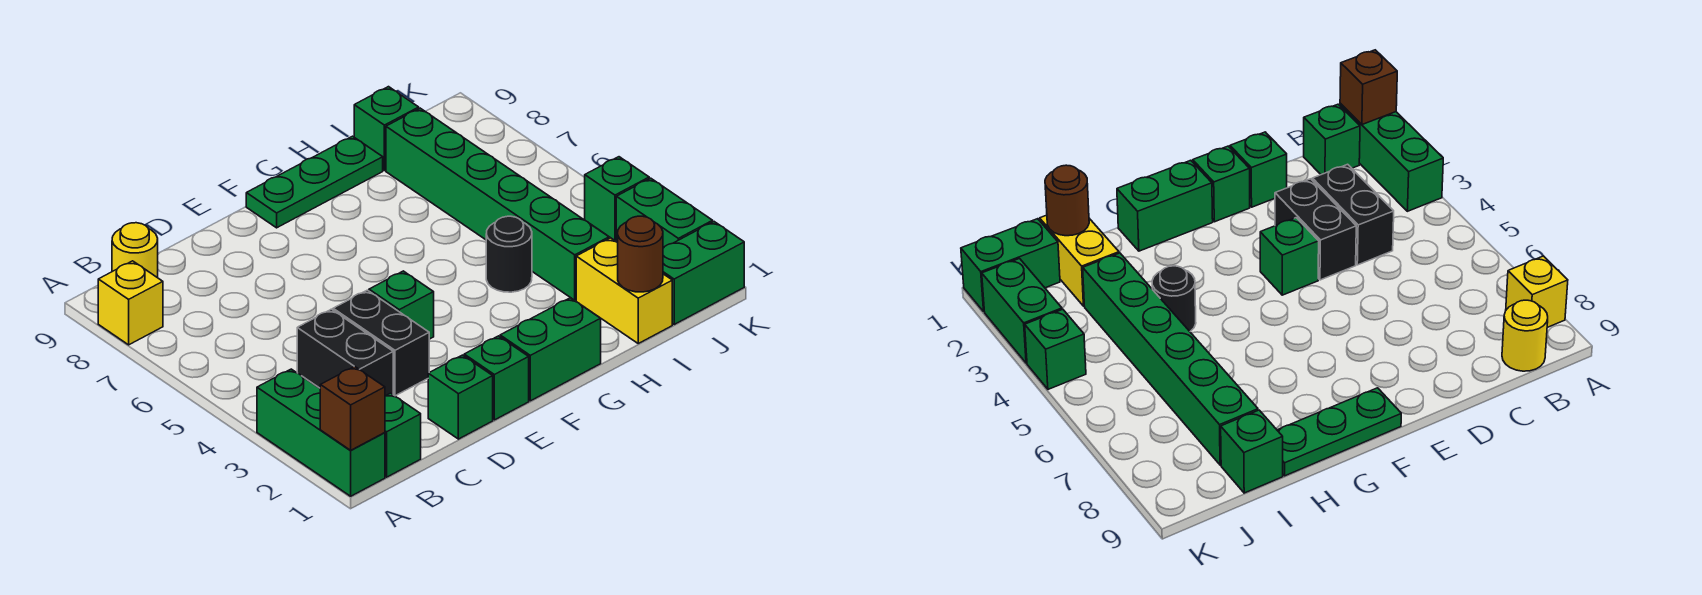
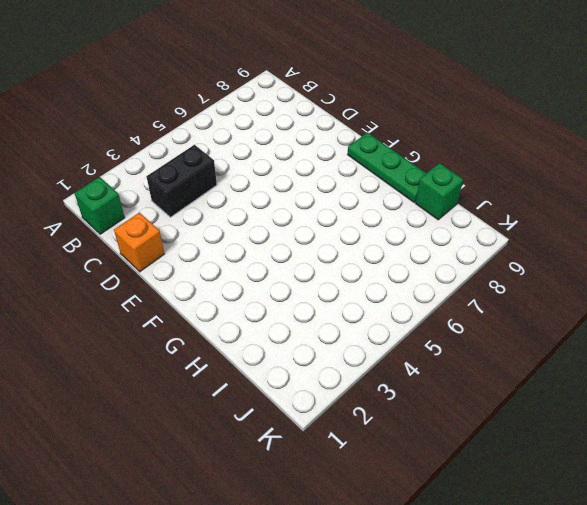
orange brick D1 level 1 -> green brick D1 level 1
none -> green brick A1:A3 level 1
none -> yellow brick A8 level 1
none -> yellow round brick B9 level 1

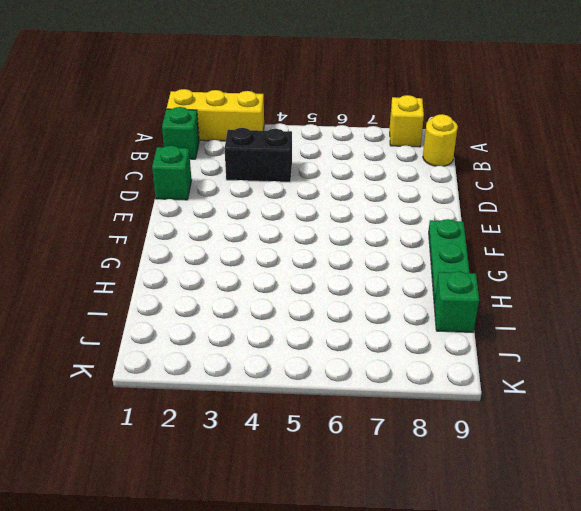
yellow brick A1:A3 level 1 -> green brick A1:A3 level 1
none -> black brick D3:D4 level 1
none -> green brick E1 level 1
none -> green brick E4 level 1

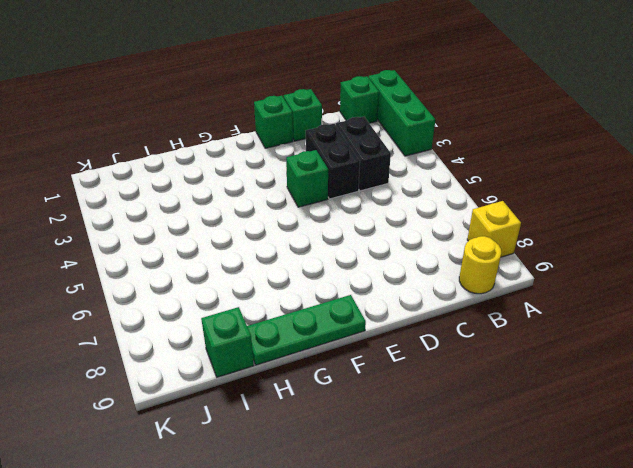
none -> green brick F1:G1 level 1
none -> black round brick H4 level 1
none -> yellow brick I1:I2 level 1

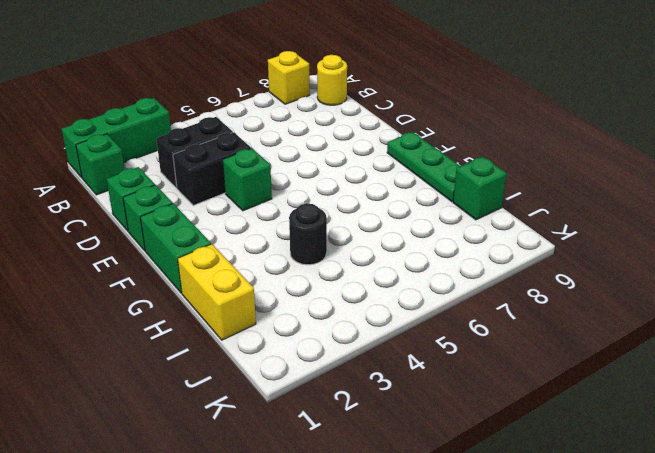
yellow brick H1:I1 level 1 -> yellow brick I1:I2 level 1
none -> green brick I3:I8 level 1
none -> green brick J1:K1 level 1
none -> green brick K2:K3 level 1

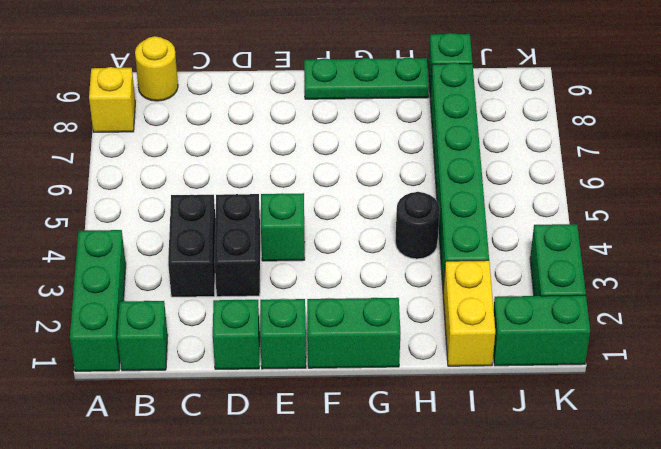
none -> green brick K4 level 1
none -> brown brick A1 level 2
none -> brown round brick I1 level 2

